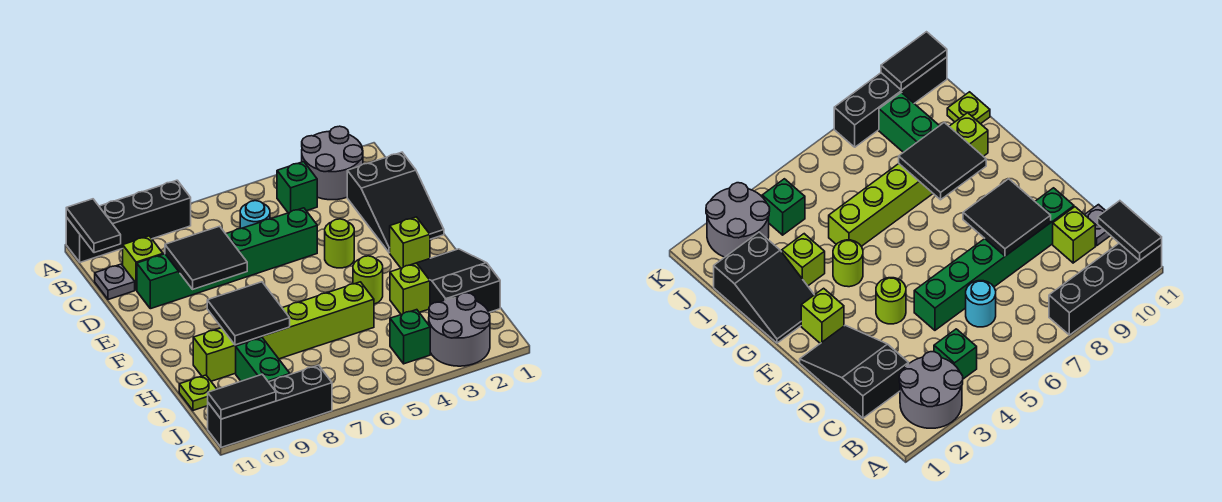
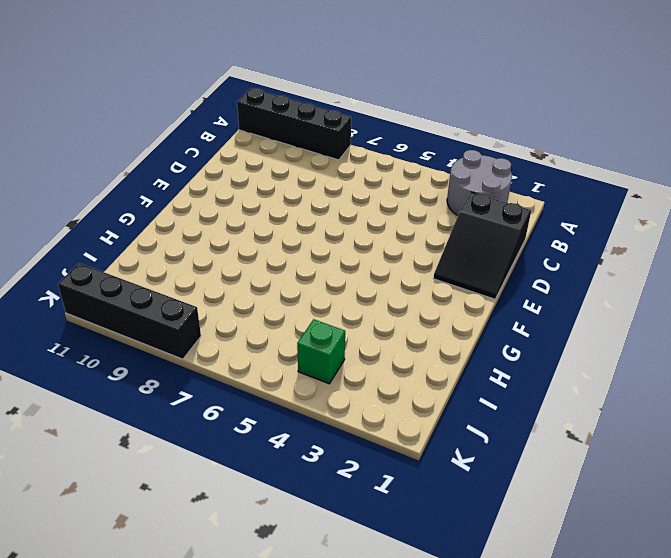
none -> green brick B4 level 1
none -> cyan round brick C6 level 1
none -> lime brick C10 level 1

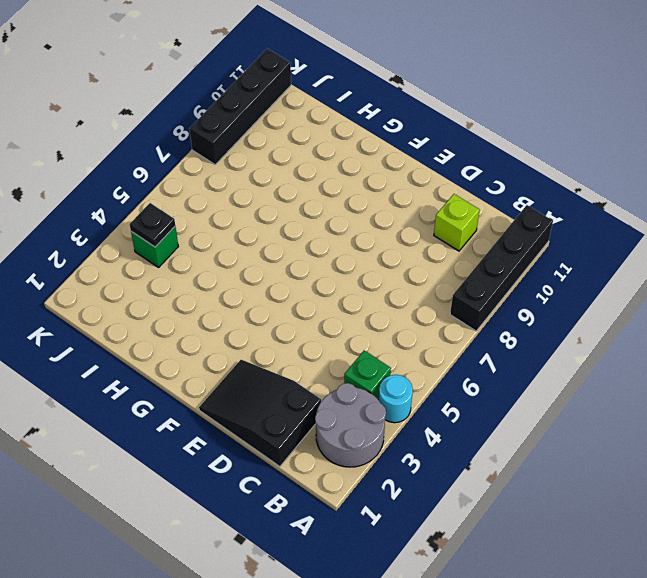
cyan round brick A4 level 1 -> cyan round brick C6 level 1
black plate J4 level 2 -> none
none -> grey plate C11 level 1
none -> green brick D5:D10 level 1
none -> lime round brick E4 level 1

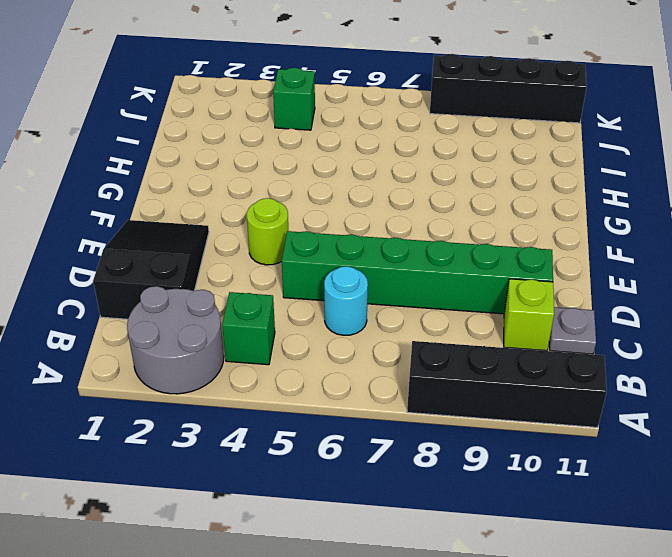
none -> lime brick F2 level 1
none -> black slope G1:I2 level 1 top I
none -> lime round brick G4 level 1

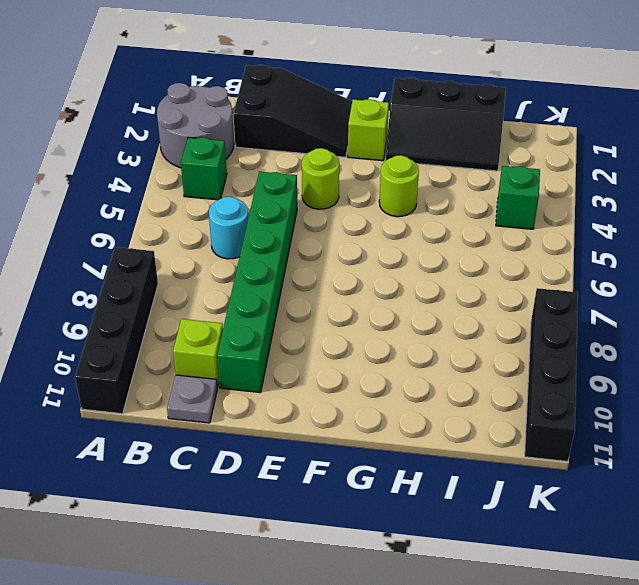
black slope G1:I2 level 1 top 1 -> black slope G1:I2 level 1 top I
none -> lime brick H3 level 1
none -> lime brick H5:H10 level 1
none -> green brick I9:J9 level 1

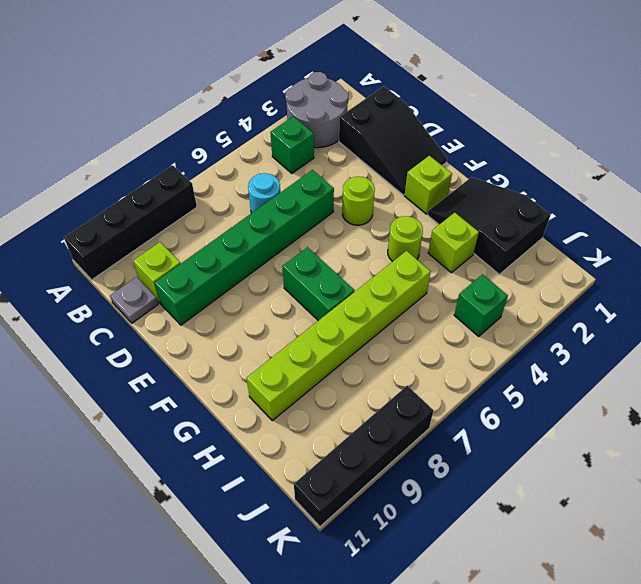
green brick F7:G7 level 1 -> green brick I9:J9 level 1
none -> lime plate I11 level 1
none -> grey round brick J2:K3 level 1
none -> black tile A11:B11 level 2

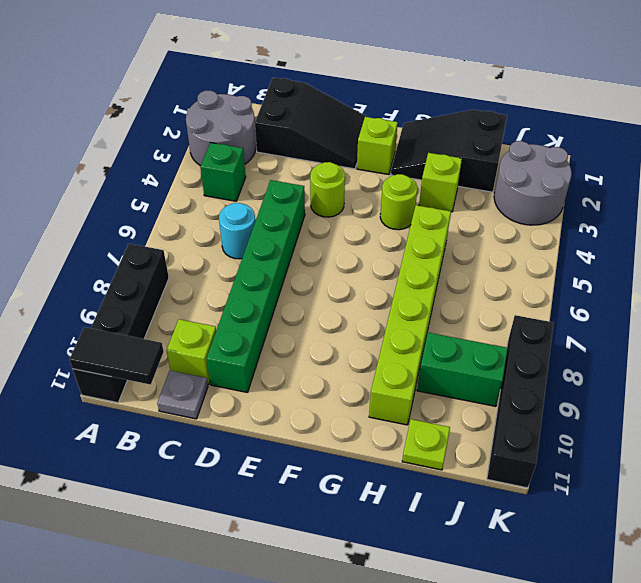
none -> green brick J4 level 1
none -> black tile D8:E9 level 2
none -> black tile G8:H9 level 2

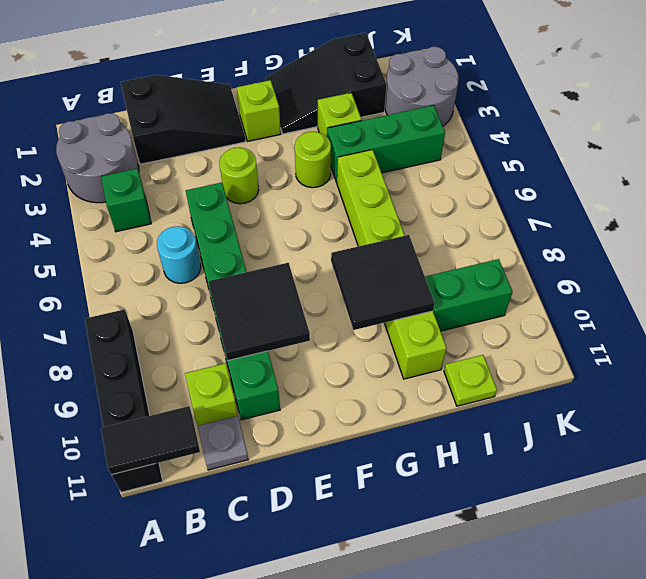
green brick H4:J4 level 1 -> green brick J4 level 1
none -> black brick K8:K11 level 1
none -> black tile K10:K11 level 2

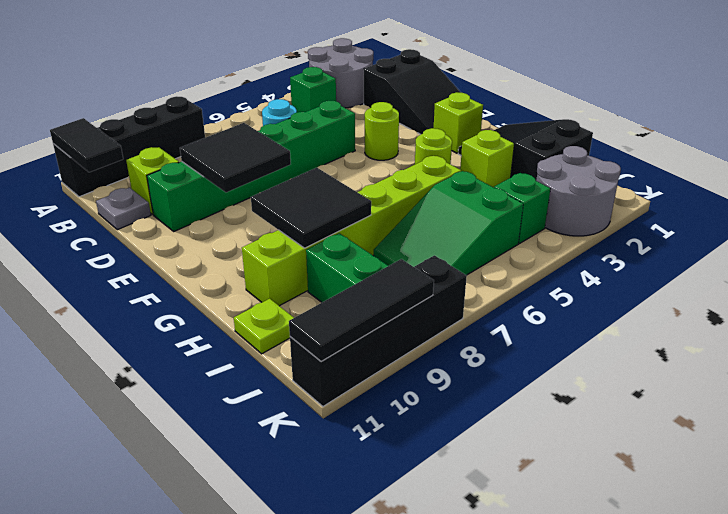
green slope I5:J7 level 1 top 5 -> none
black tile K9:K11 level 2 -> black tile K10:K11 level 2

